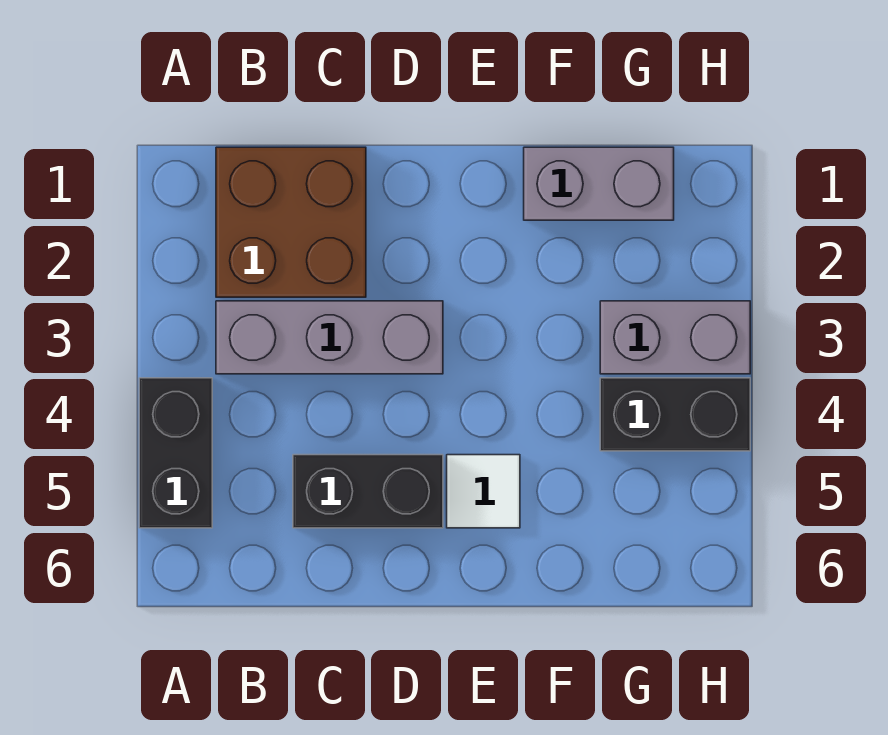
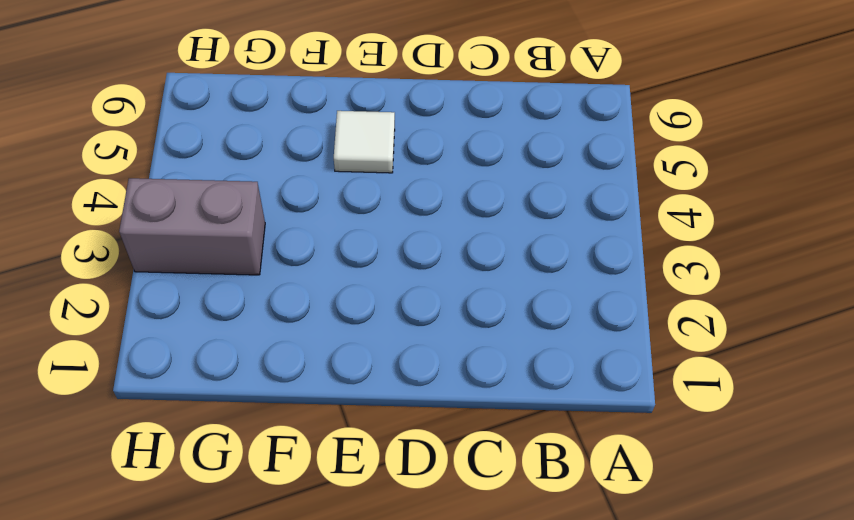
none -> black brick A4:A5 level 1
none -> brown brick B1:C2 level 1

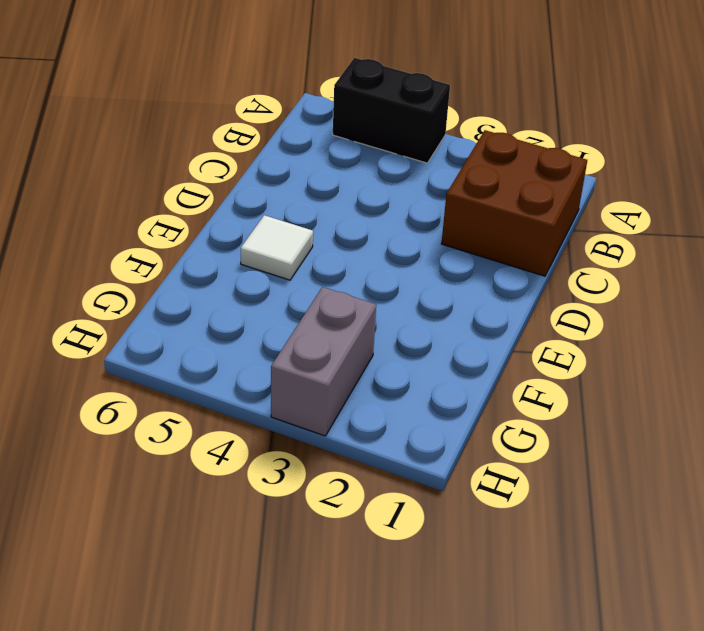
none -> grey brick B3:D3 level 1
none -> black brick C5:D5 level 1

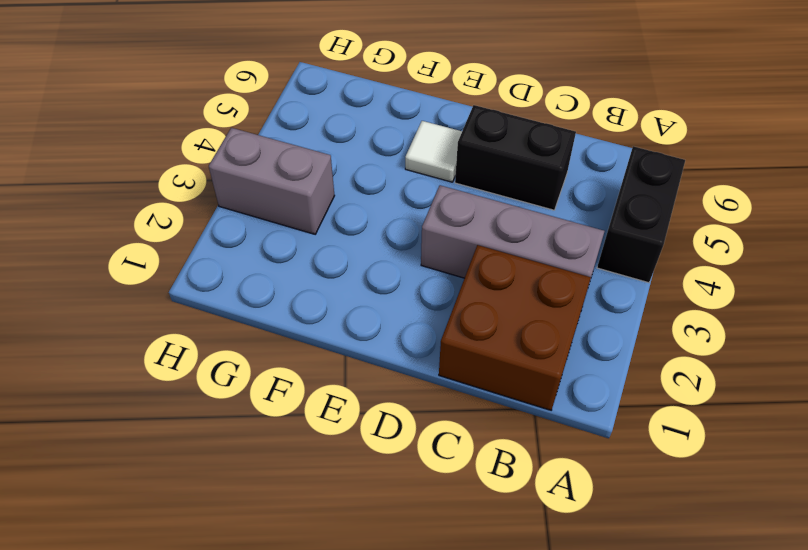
none -> grey brick F1:G1 level 1
none -> black brick G4:H4 level 1

